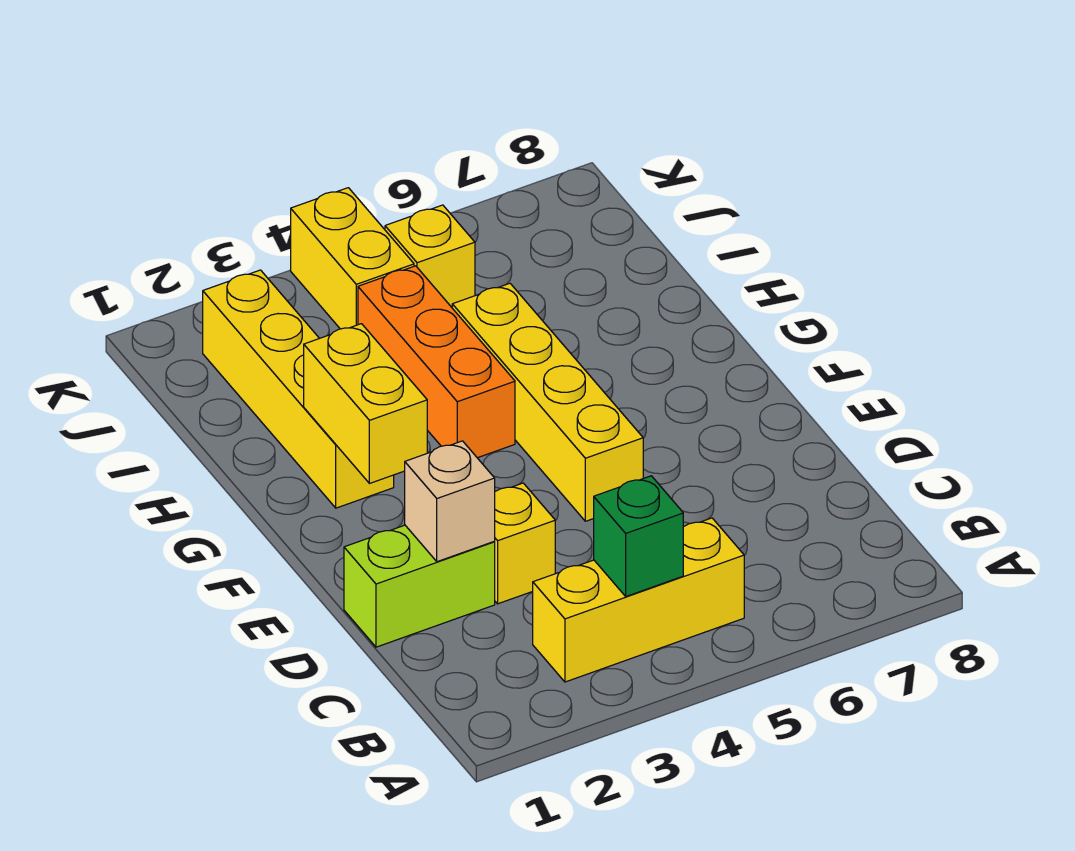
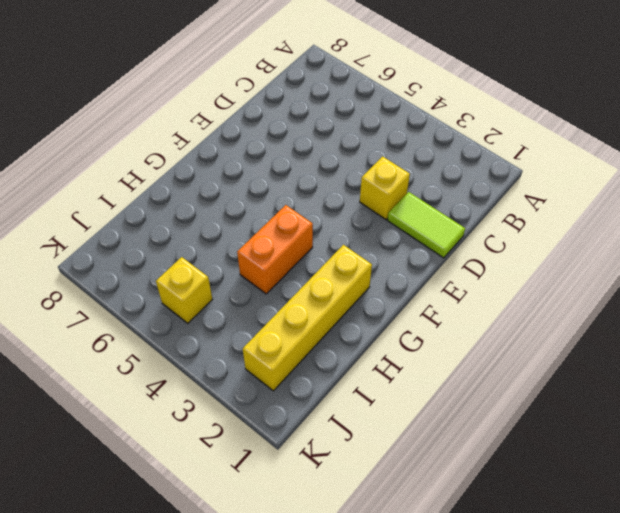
lime tile D1:D2 level 1 -> lime brick D1:D2 level 1
orange brick G4:H4 level 1 -> orange brick G4:I4 level 1
none -> yellow brick B3:B5 level 1
none -> yellow brick E5:H5 level 1

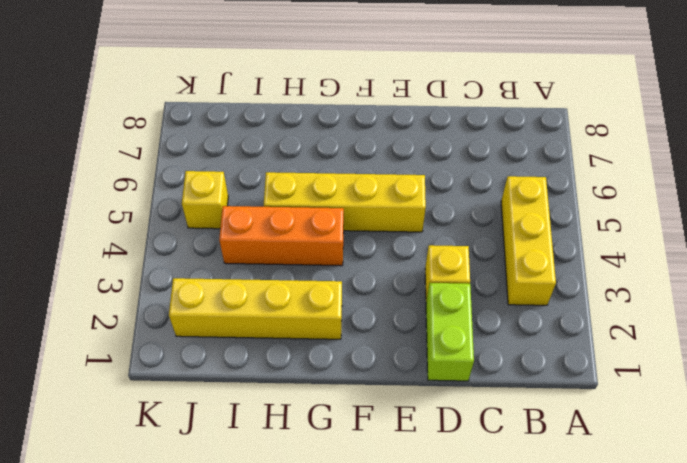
none -> yellow brick J4:K4 level 1
none -> green brick B4 level 2

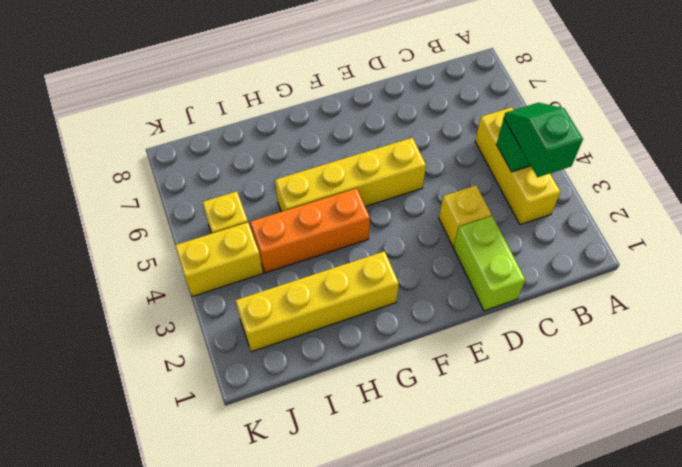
green slope B3:B4 level 3 top 3 -> none
none -> tan brick D2 level 2
none -> yellow brick F2:G2 level 2

